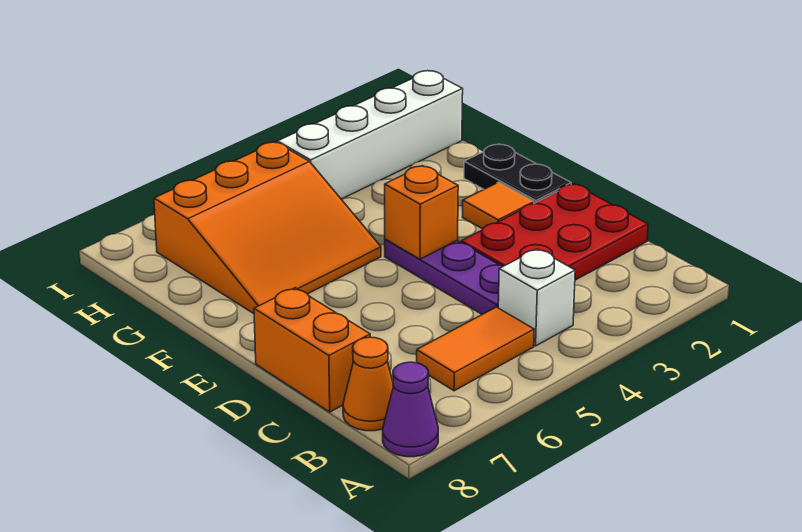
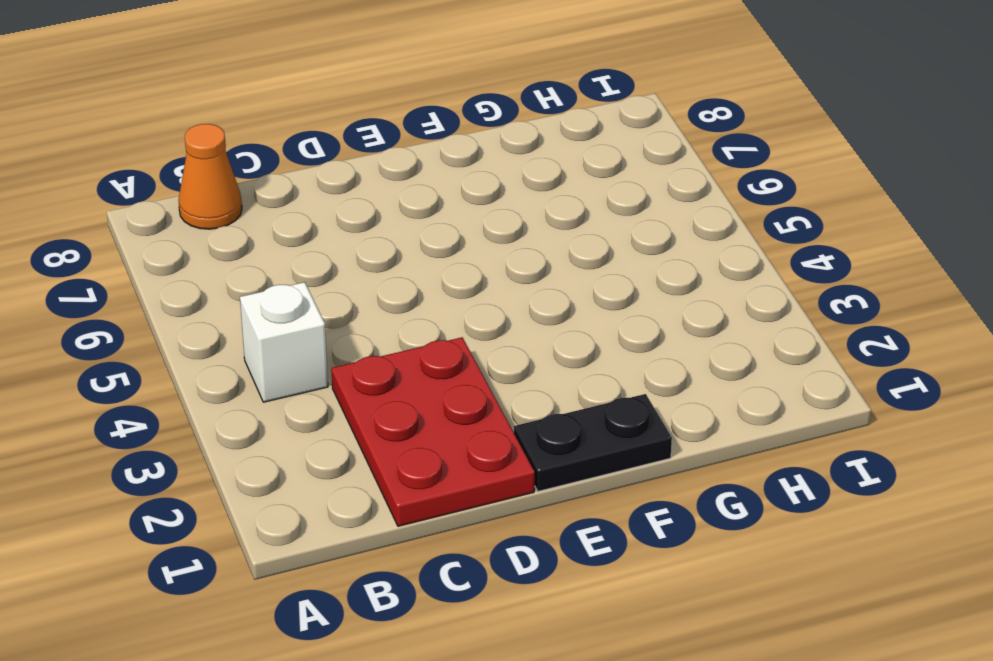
none -> purple cone A8 level 1
none -> orange tile B5:B6 level 1
none -> purple plate C4:E4 level 1

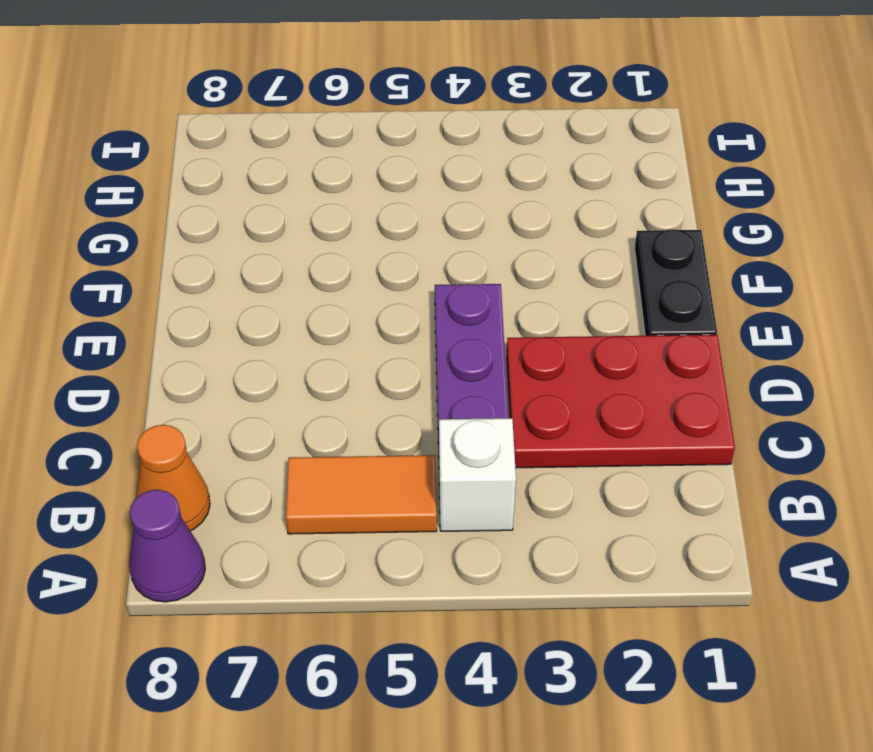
none -> orange brick C8:D8 level 1
none -> orange tile E2 level 1
none -> orange slope F5:H7 level 1 top H

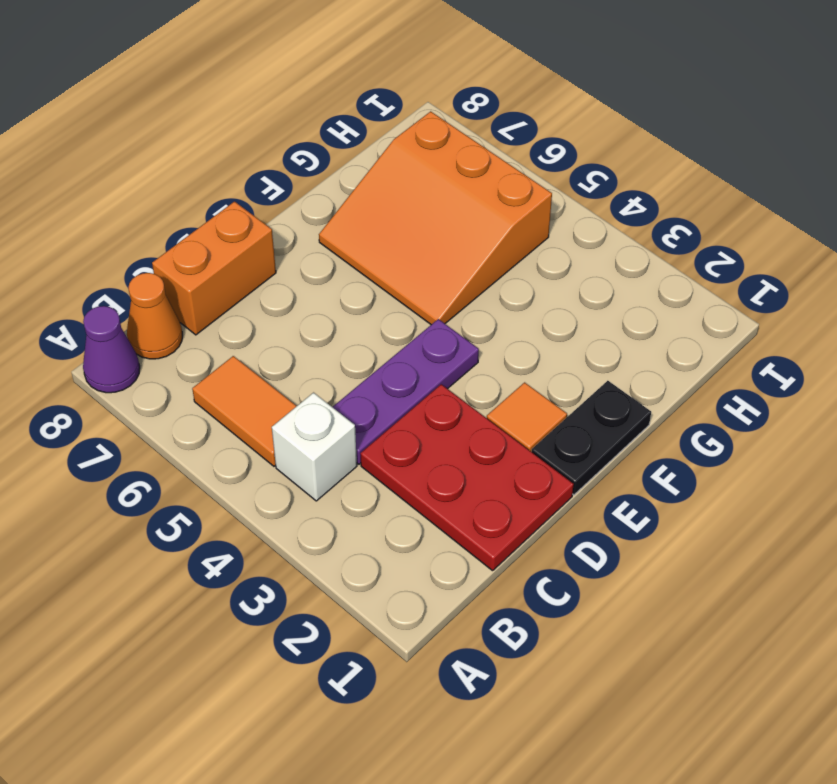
none -> white brick H1:H4 level 1
none -> orange brick E4 level 2

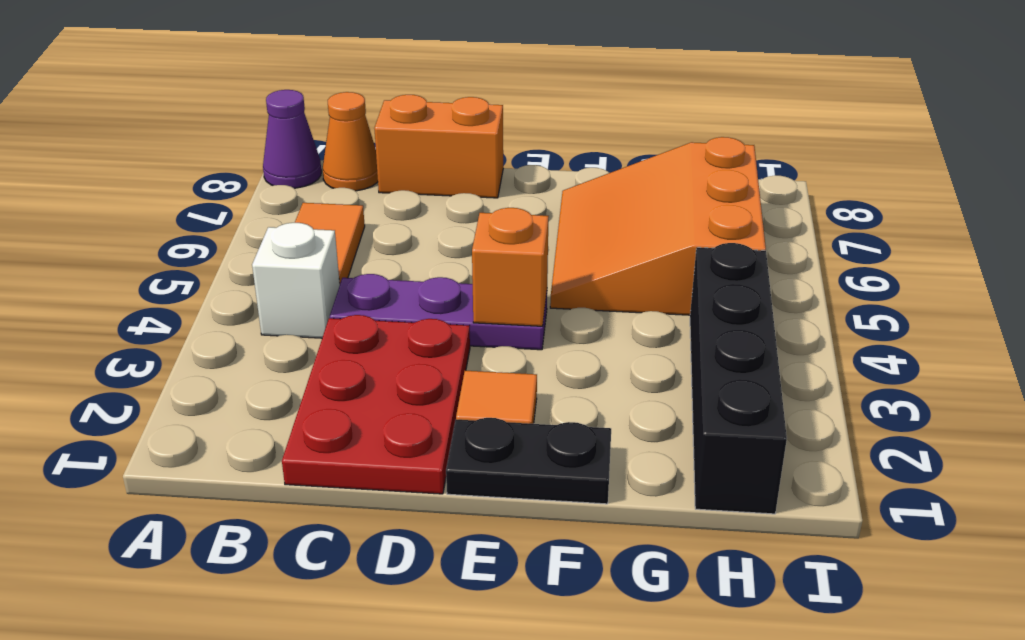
black brick H1:H4 level 1 -> white brick H1:H4 level 1

